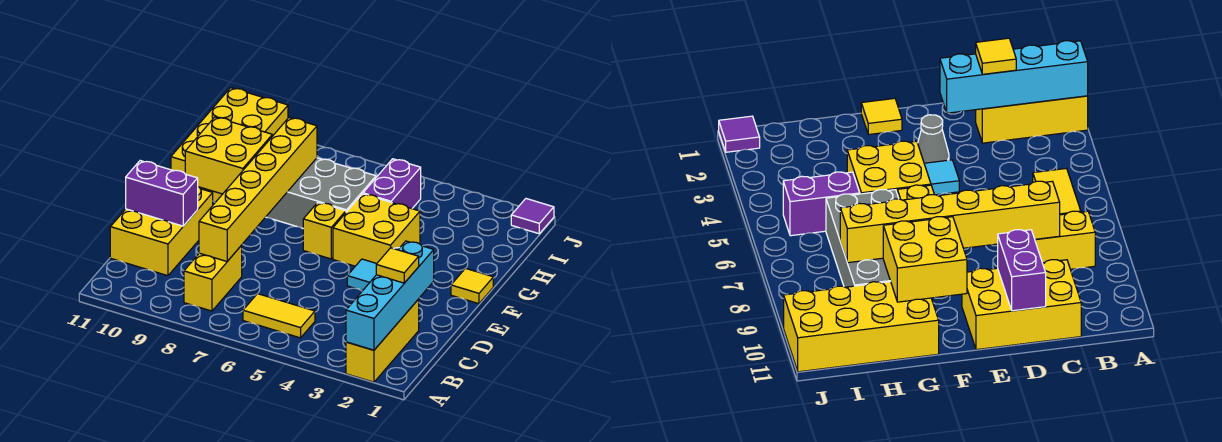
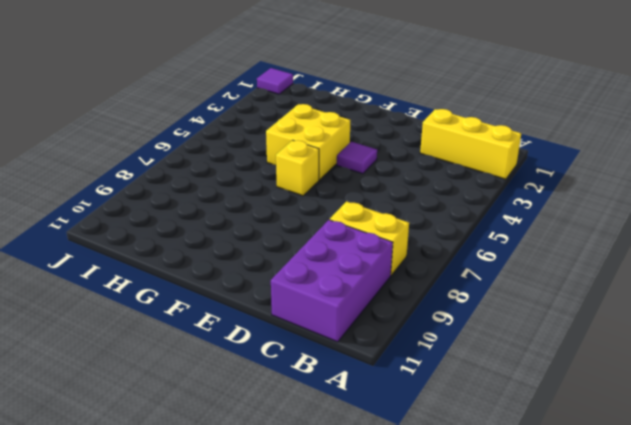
purple brick B9:C11 level 1 -> yellow brick C10:E11 level 1
purple tile E4 level 1 -> cyan tile E4 level 1
none -> yellow tile B5:B6 level 1
none -> grey cone E3 level 1
none -> yellow tile F1 level 1

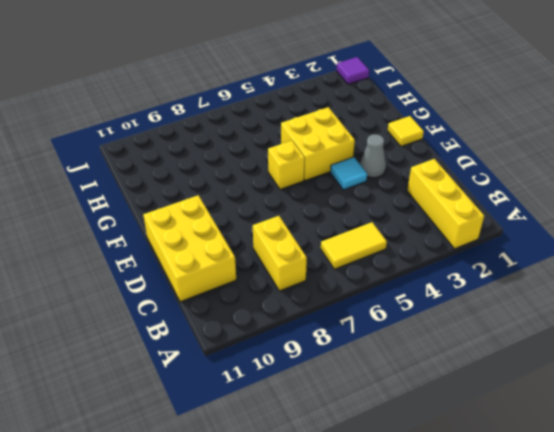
none -> grey brick G6:H9 level 1
none -> yellow brick G10:J11 level 1
none -> purple brick H5:I5 level 1

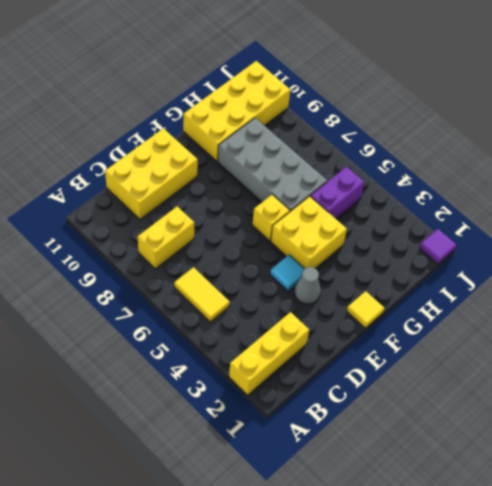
none -> cyan brick A2:D2 level 2
none -> yellow brick C8:H8 level 2
none -> purple brick D10:D11 level 2

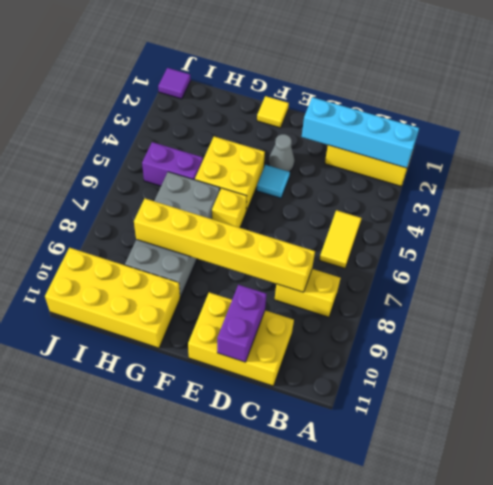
none -> yellow brick F9:G10 level 2
none -> yellow tile C2 level 3

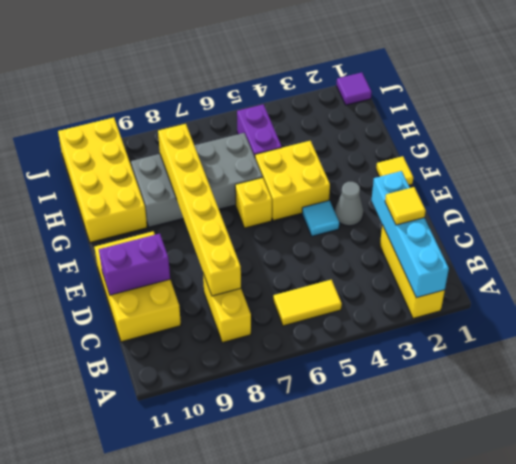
none -> yellow brick F9:G10 level 2

